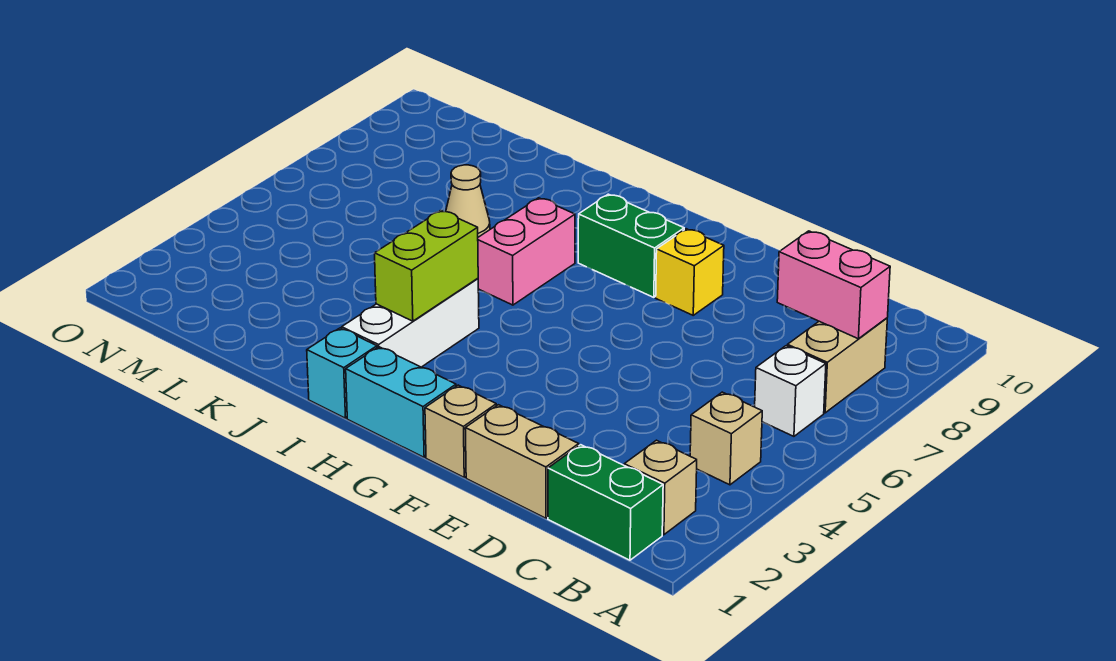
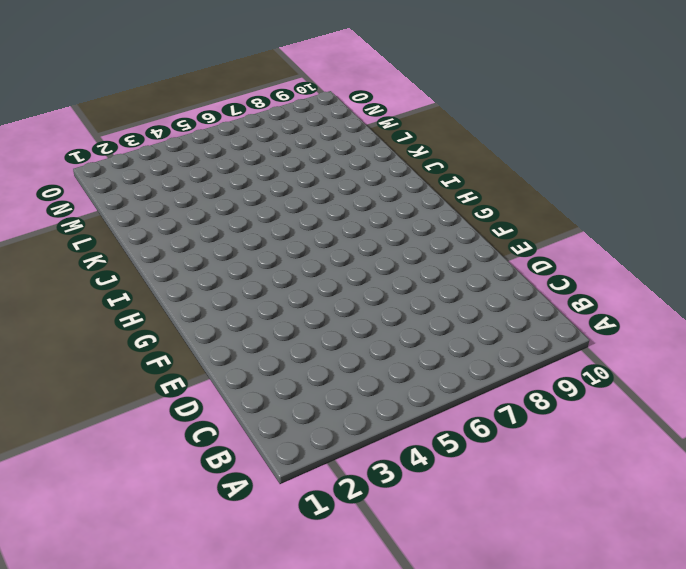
none -> green brick B1:C1 level 1
none -> tan brick B2 level 1
none -> tan brick B4 level 1

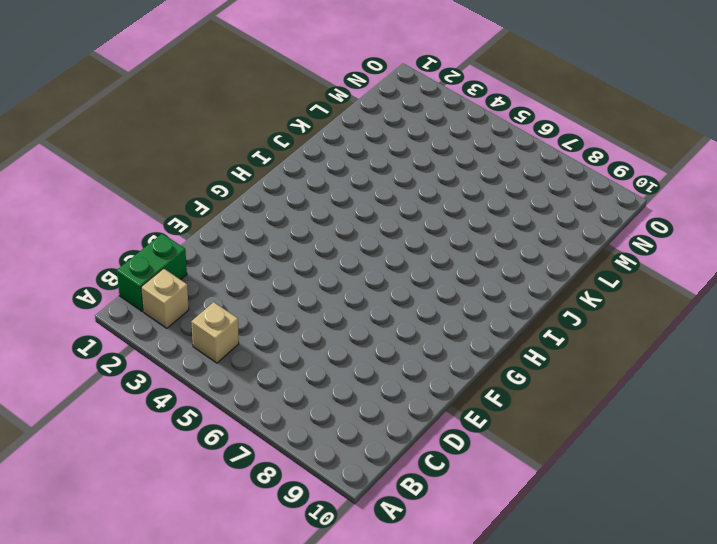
none -> white brick B6 level 1
none -> tan brick B7:B8 level 1
none -> tan brick D1:E1 level 1

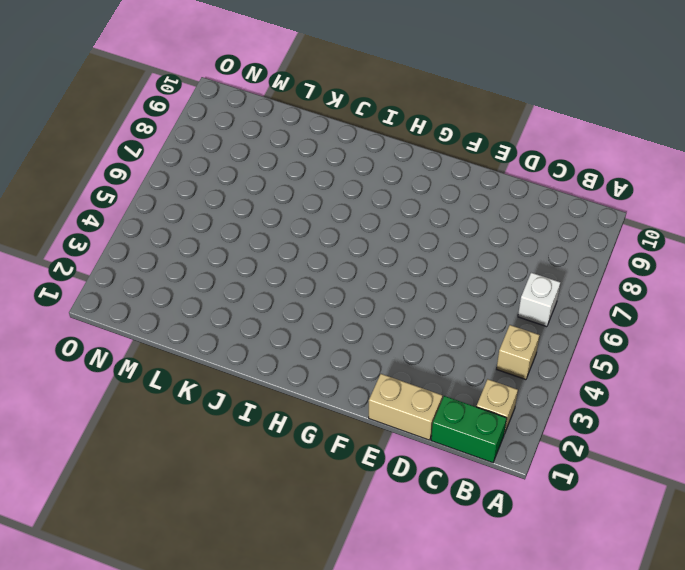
none -> tan brick B7:B8 level 1
none -> tan brick F1 level 1
none -> yellow brick F8 level 1

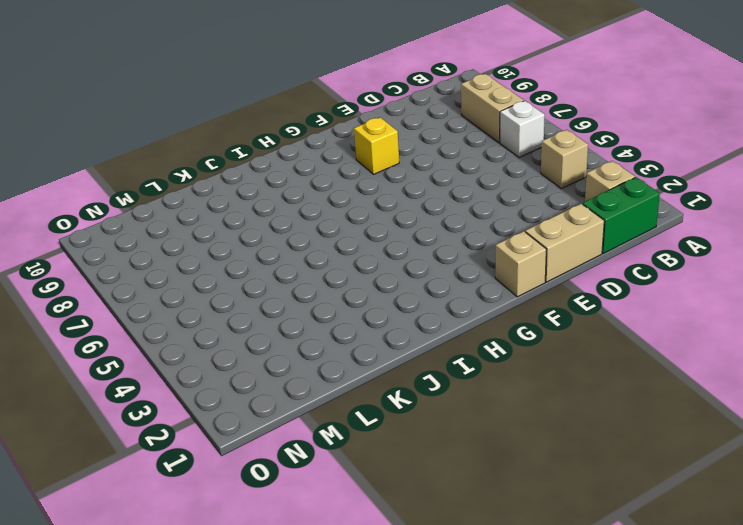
none -> cyan brick G1:H1 level 1
none -> green brick G8:H8 level 1
none -> cyan brick I1 level 1

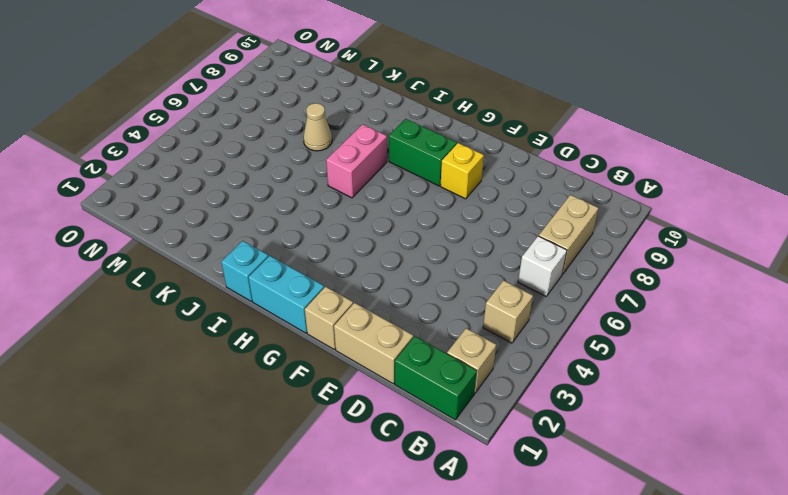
none -> white brick I2:I4 level 1
none -> pink brick B8:C8 level 2
none -> lime brick I3:I4 level 2

